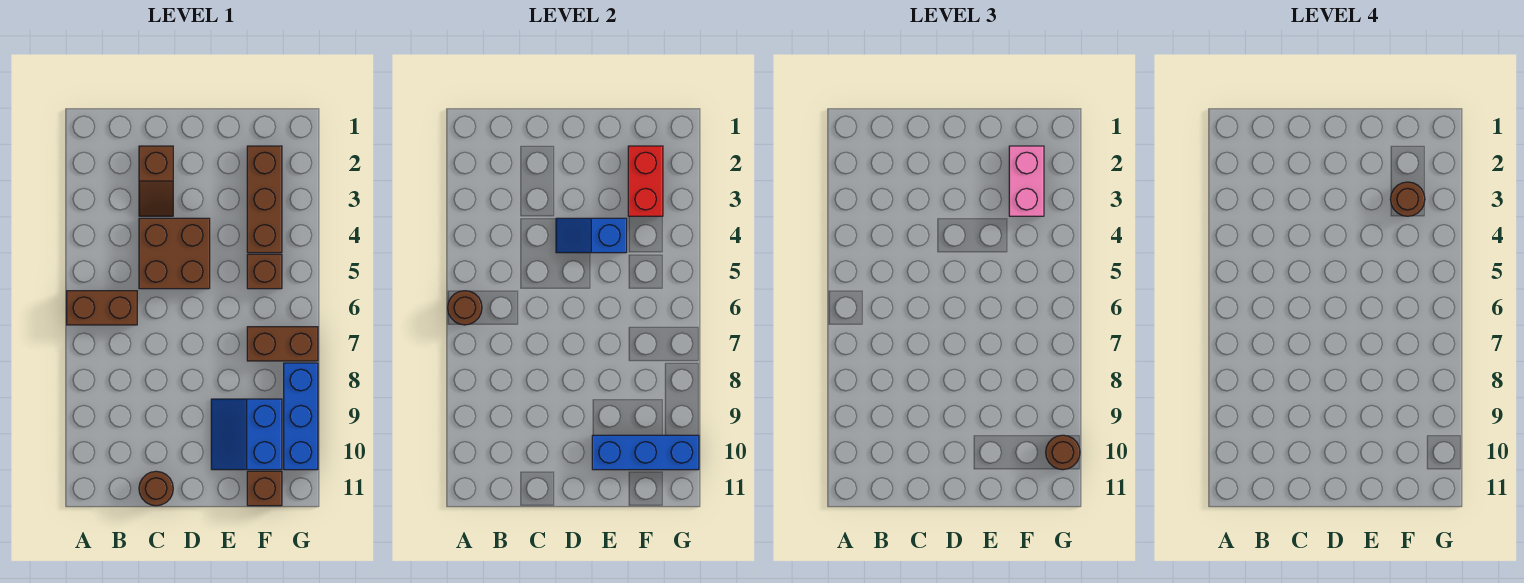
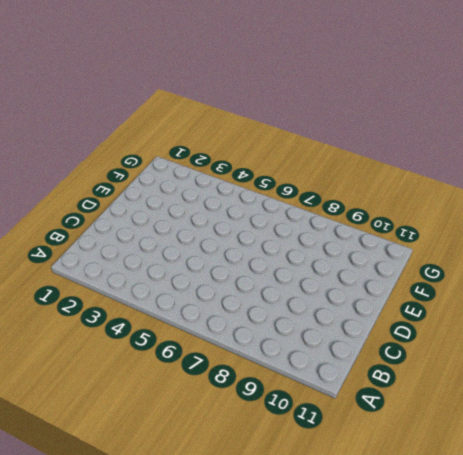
none -> brown brick A6:B6 level 1
none -> brown slope C2:C3 level 1 top 2
none -> brown brick C4:D5 level 1

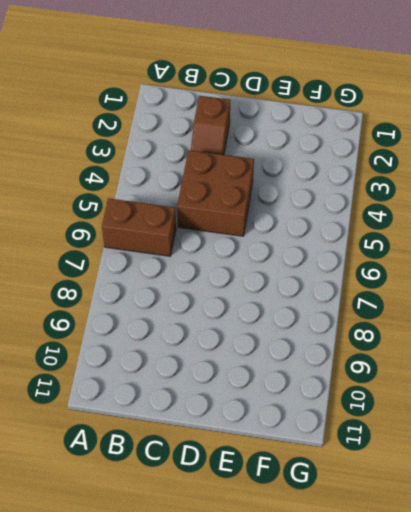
none -> brown round brick C11 level 1
none -> blue slope E9:F10 level 1 top F
none -> brown brick F2:F4 level 1

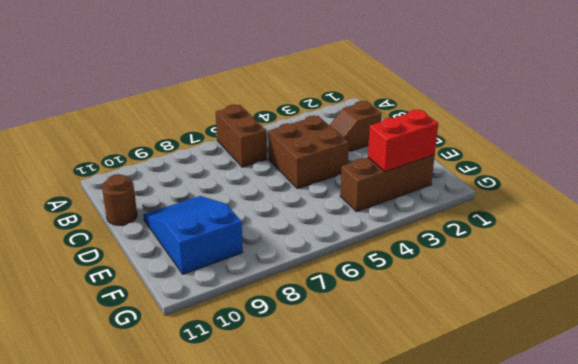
blue slope D9:F10 level 1 top F -> blue slope E9:F10 level 1 top F
none -> brown brick F5 level 1
none -> brown brick F7:G7 level 1
none -> brown brick F11 level 1

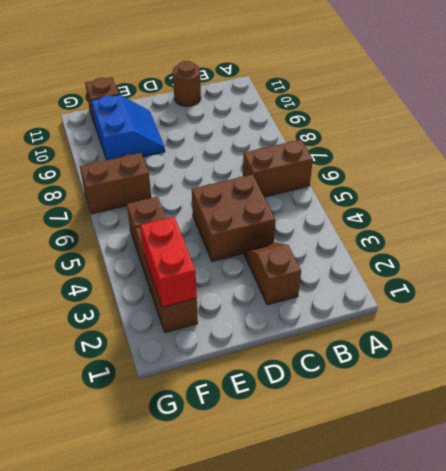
none -> blue brick G8:G10 level 1
none -> brown round brick A6 level 2
none -> blue slope D4:E4 level 2 top E

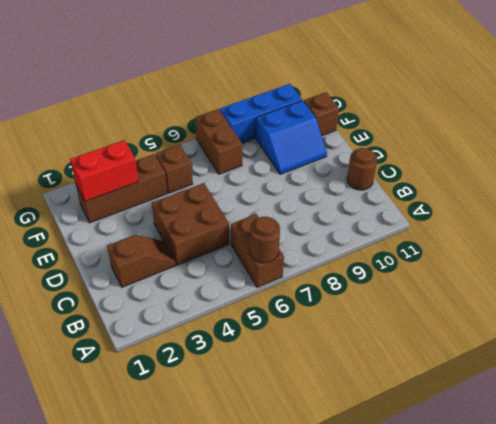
none -> blue slope D4:E4 level 2 top E
none -> blue brick E10:G10 level 2
none -> pink brick F2:F3 level 3

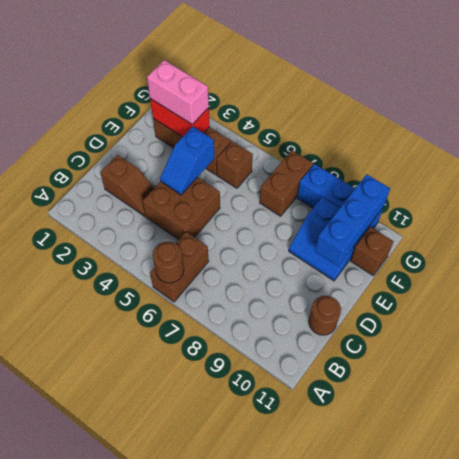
none -> brown round brick G10 level 3
none -> brown round brick F3 level 4

